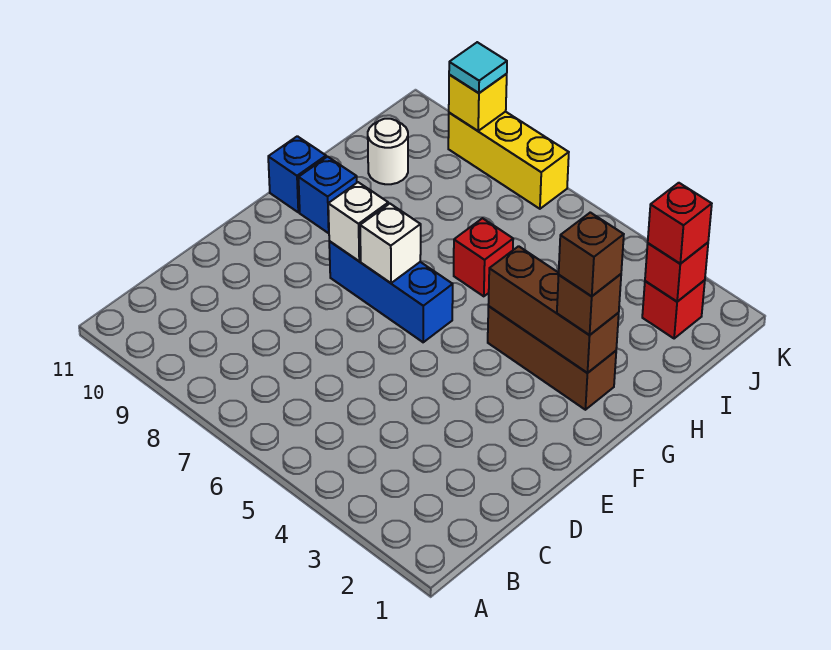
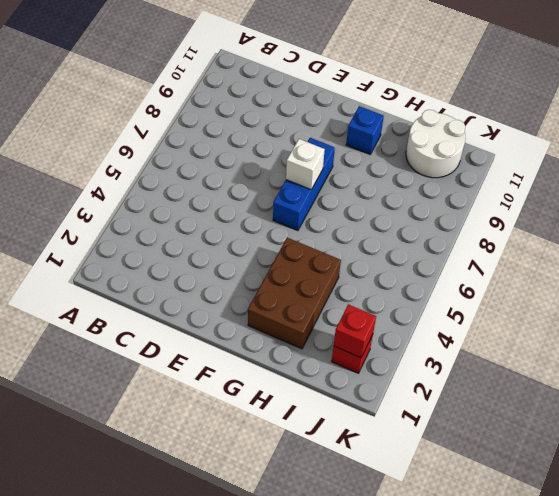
brown brick G2:H4 level 1 -> brown brick G2:G4 level 1
white round brick I10:J11 level 1 -> white round brick I10 level 1
none -> blue brick G11 level 1
none -> red brick H6 level 1
none -> yellow brick K7:K9 level 1

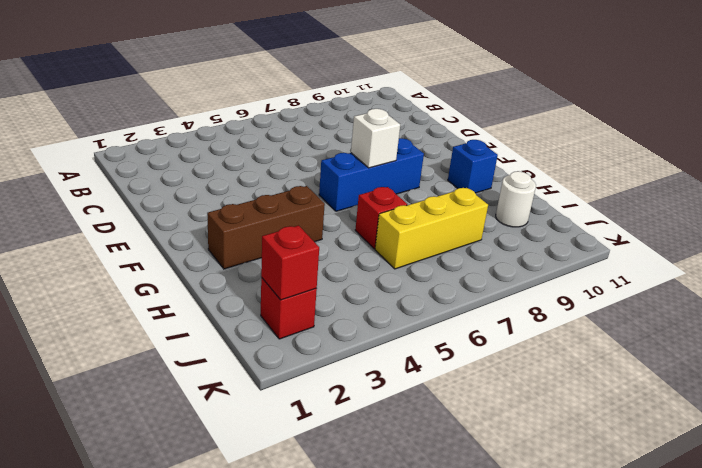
yellow brick I6:I8 level 1 -> yellow brick K7:K9 level 1
none -> blue brick G11 level 1
none -> white brick F8 level 2
none -> brown brick G2:G4 level 2

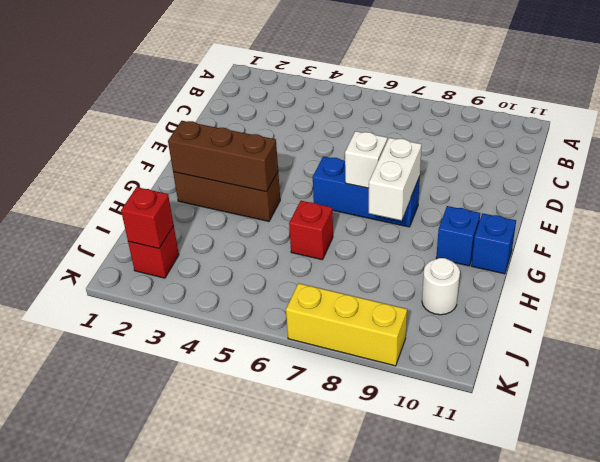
white brick F8:G8 level 2 -> white brick F8 level 2
none -> yellow brick K9 level 2
none -> brown brick G2 level 3
none -> red brick J2 level 3

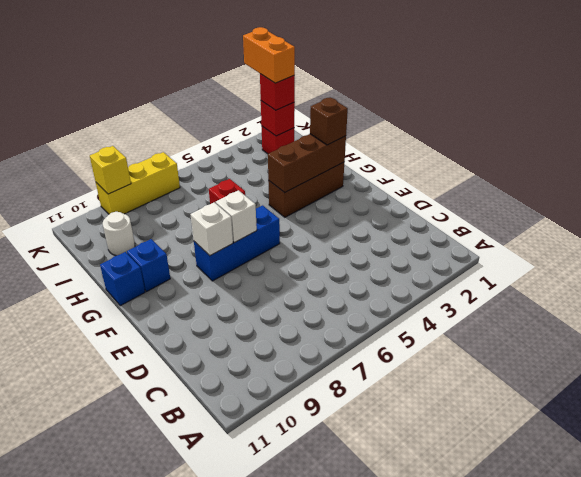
orange brick J2:K2 level 4 -> none
none -> cyan tile K9 level 3
none -> brown brick G2 level 4

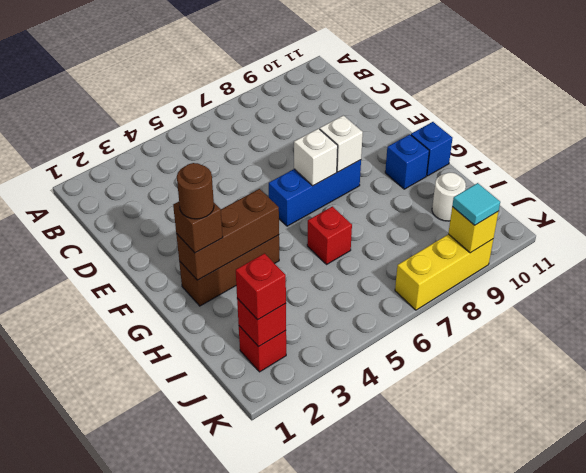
brown round brick G2 level 4 -> brown brick G2 level 4

